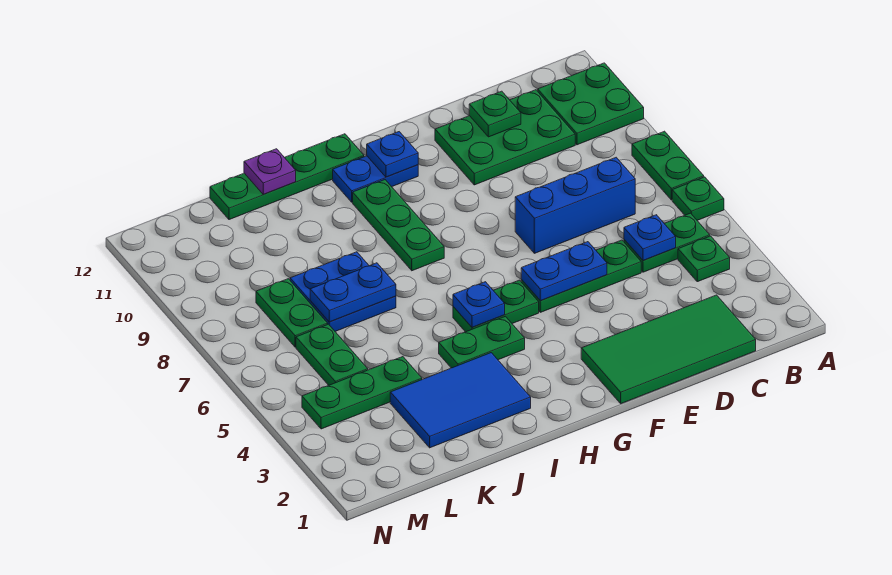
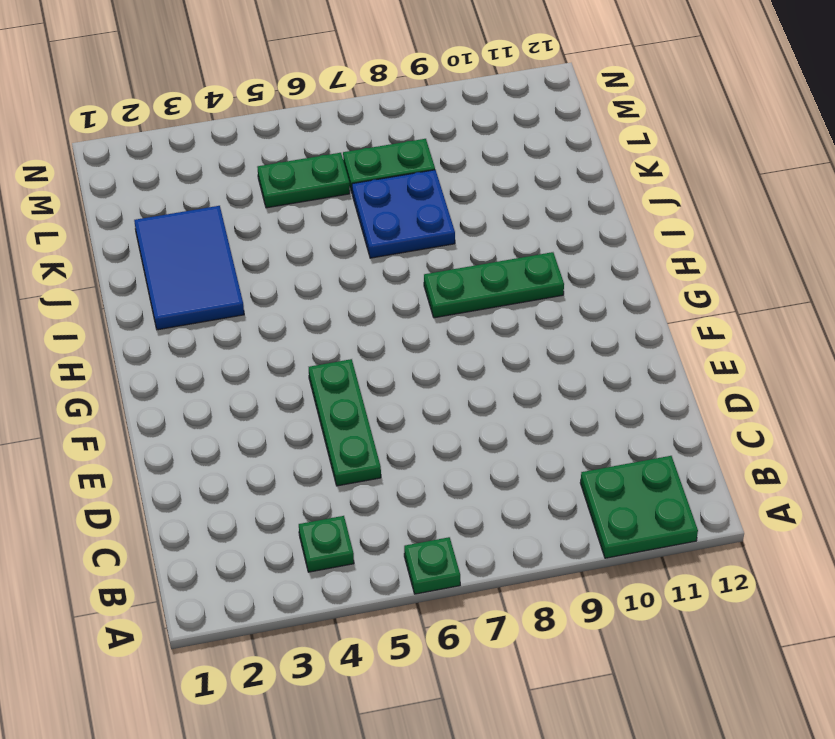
none -> green plate A7:A8 level 1
none -> green plate B5:C5 level 1
none -> green tile C1:F2 level 1

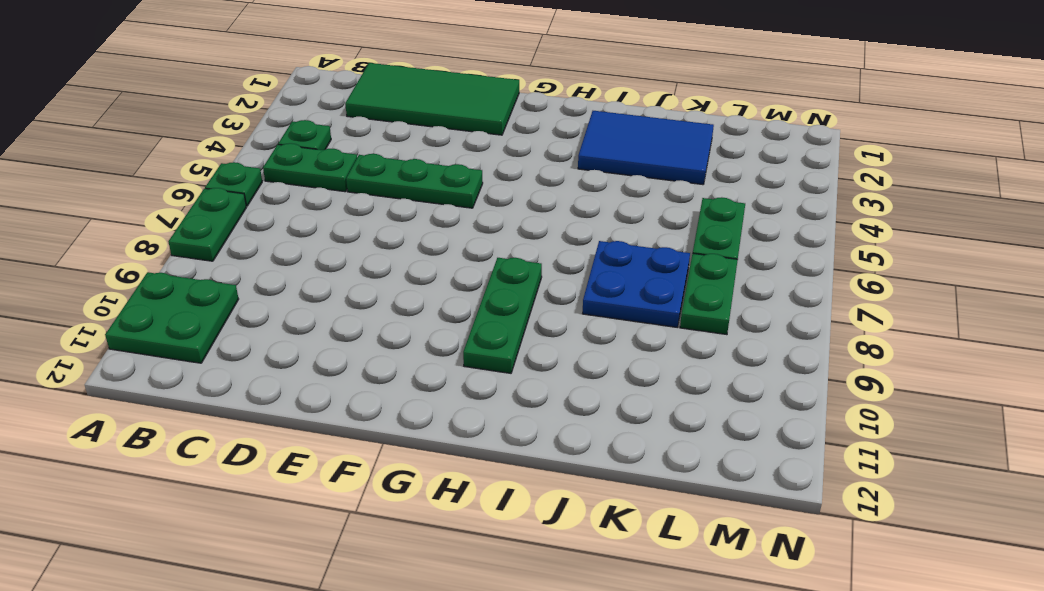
none -> blue brick C7:E7 level 1
none -> green plate C10:E11 level 1
none -> green plate G5:H5 level 1

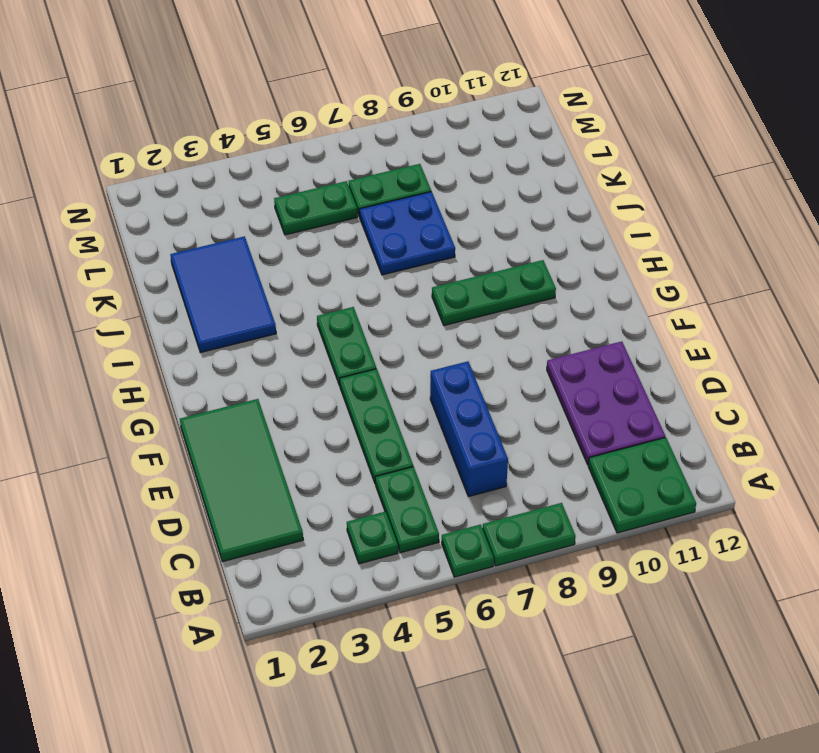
purple plate C10:E11 level 1 -> green plate C10:E11 level 1
none -> blue plate G11:H11 level 1
none -> green plate H4:I4 level 1
none -> green plate H12:K12 level 1

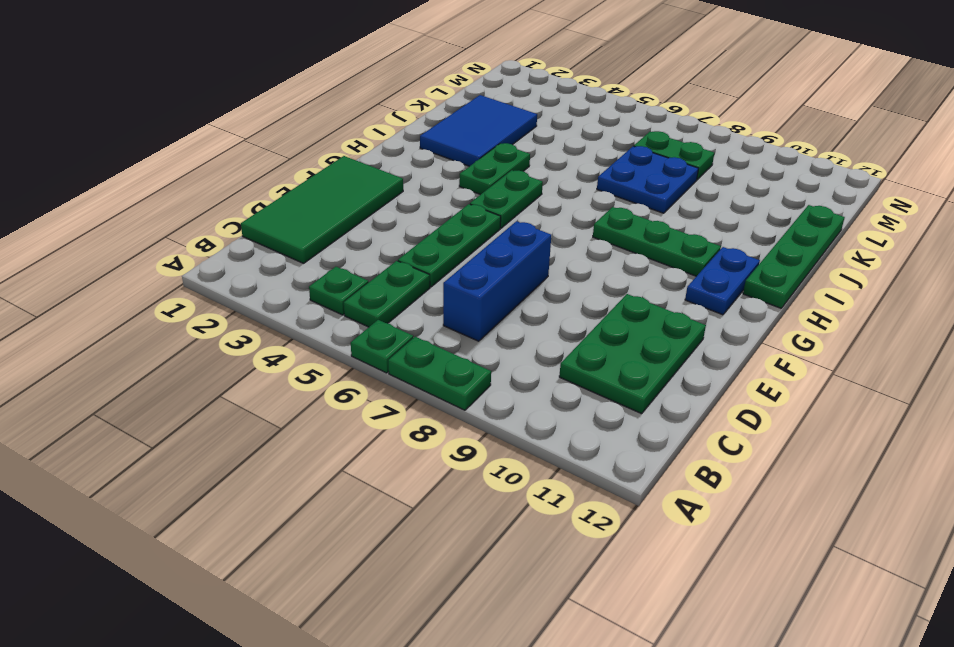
none -> green plate A10:B11 level 1
none -> green plate K4:M4 level 1
none -> green plate L5:L6 level 1

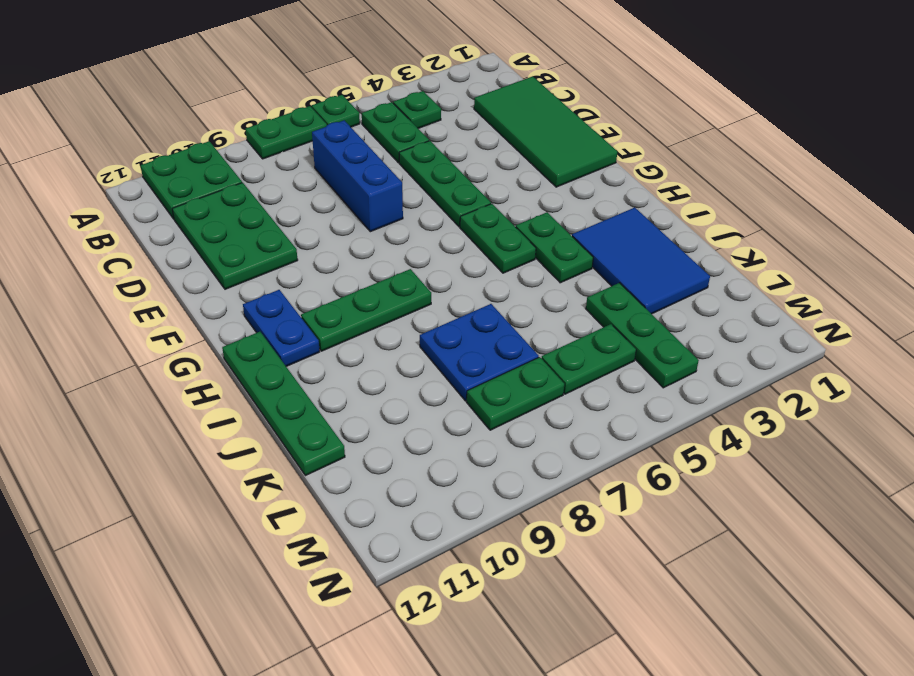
none -> blue plate C5 level 2
none -> green plate D11 level 2
none -> blue plate E5:F5 level 2

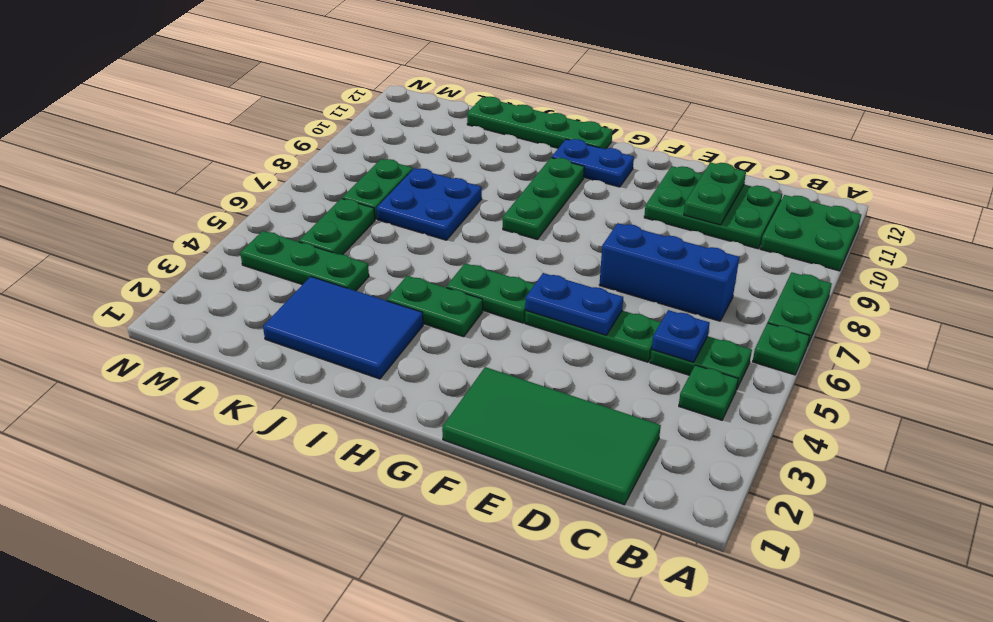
green plate D10:D11 level 2 -> green plate D11 level 2
none -> blue plate G11 level 2
none -> blue plate H5 level 2
none -> blue plate J7:K7 level 2

